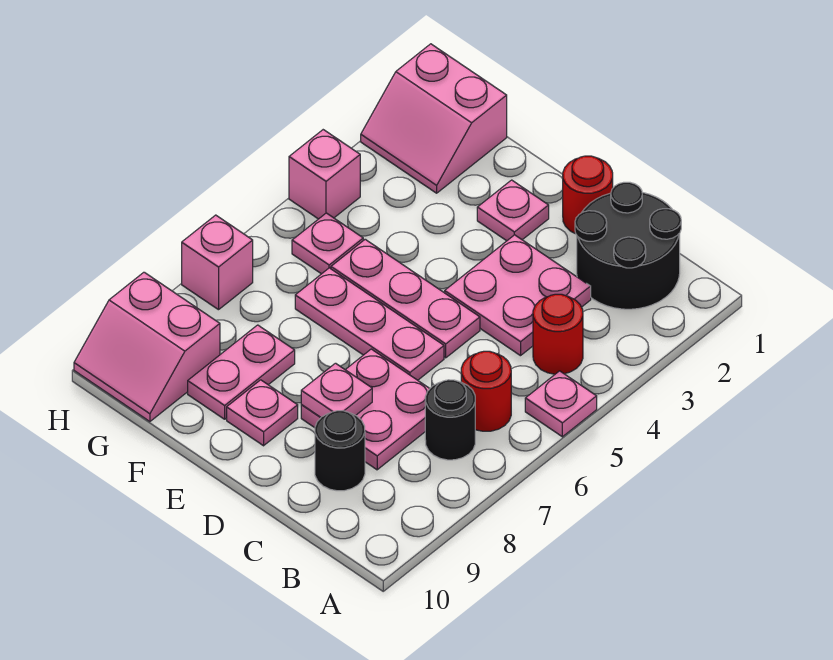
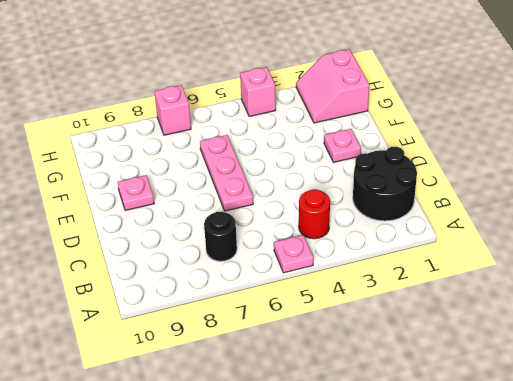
none -> red round brick B6 level 1
none -> pink plate C3:D4 level 1
none -> pink plate C7:D8 level 1

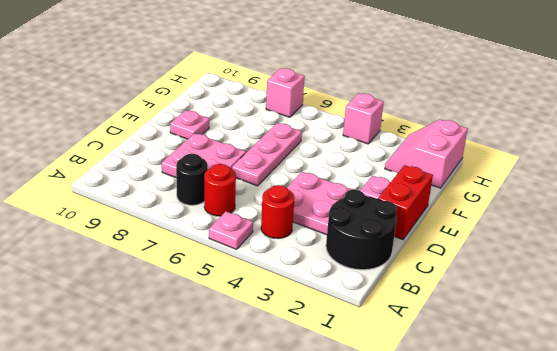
red brick D1:E1 level 1 -> red round brick D1 level 1
none -> black round brick C9 level 1
none -> pink plate D5:F5 level 1
none -> pink plate F8:F9 level 1

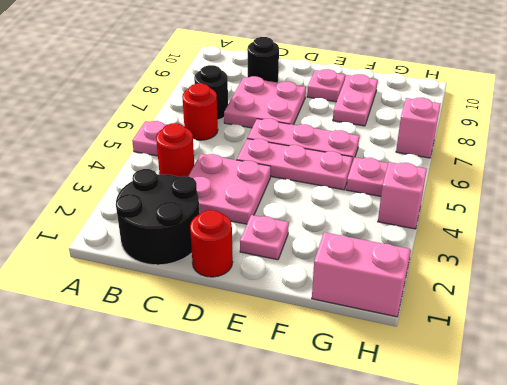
none -> pink slope G9:H10 level 1 top 9
none -> pink plate D8 level 2

